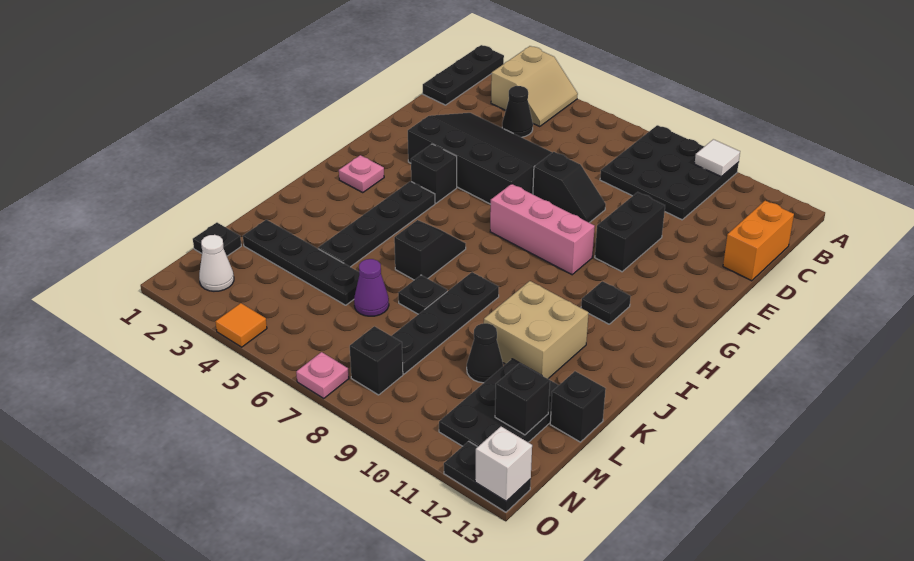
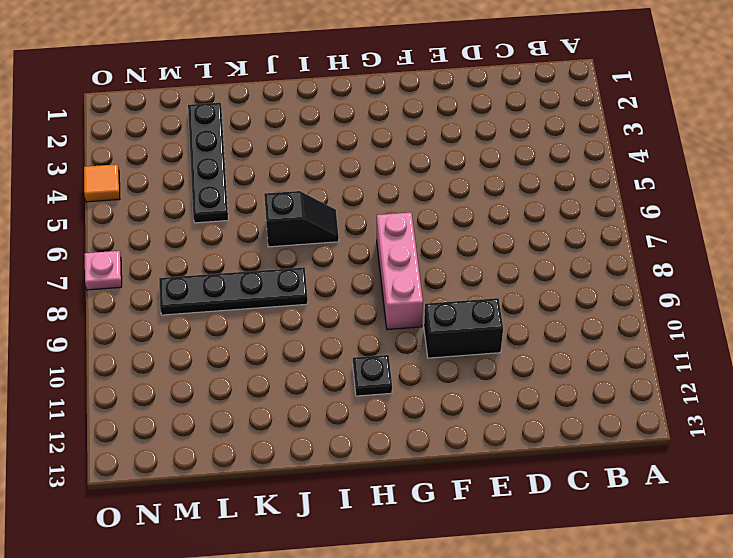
none -> black plate A1:C1 level 1
none -> tan slope A3:B4 level 1 top 3
none -> black plate A8:C10 level 1
none -> black cone C4 level 1

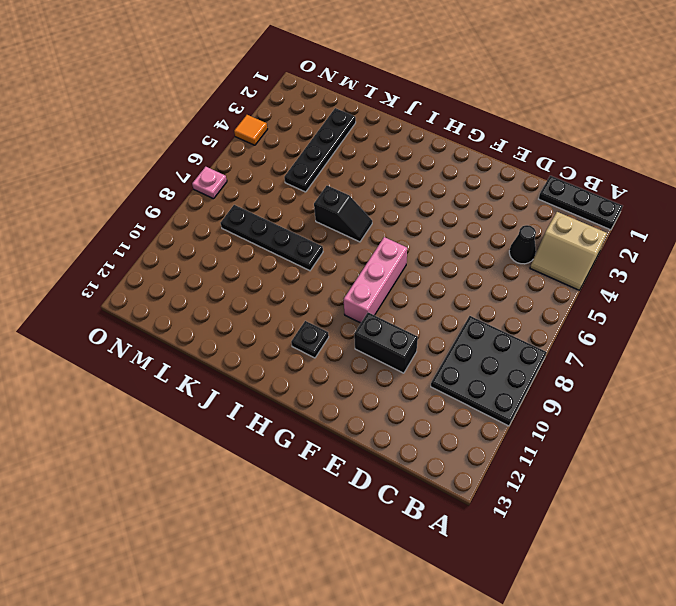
none -> orange brick C13:D13 level 1
none -> black slope D3:F6 level 1 top F
none -> black slope E7:E8 level 1 top 7
none -> black brick G4 level 1

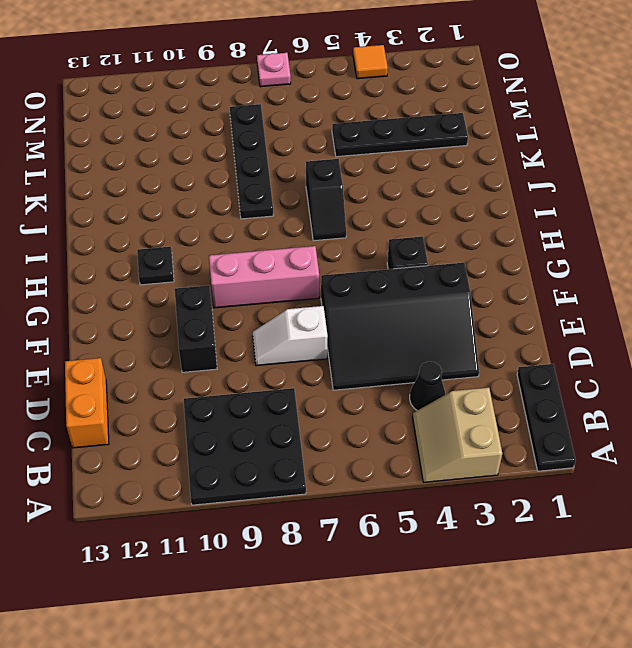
white slope E7:E8 level 1 top 7 -> black slope E7:E8 level 1 top 7
none -> pink plate H2 level 1
none -> black plate H4:K4 level 1
none -> tan brick J10:K11 level 1
none -> black plate K7 level 1

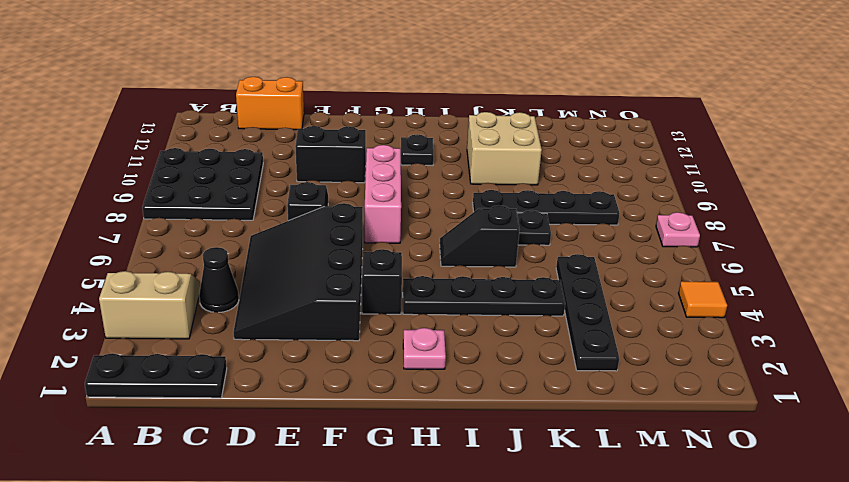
none -> purple cone L6 level 1
none -> black cone L10 level 1
none -> black plate L11:N12 level 1
none -> black brick L13 level 1

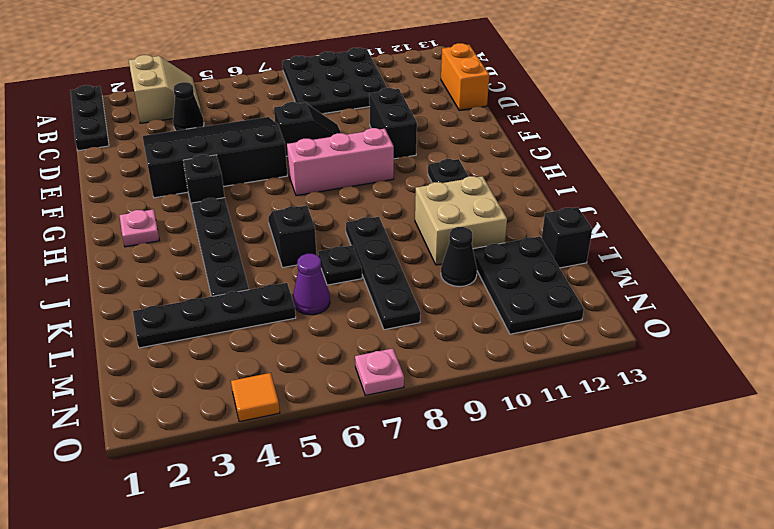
none -> black plate M1 level 1
none -> white cone N2 level 1
none -> black brick N8 level 1
none -> black plate O12:O13 level 1

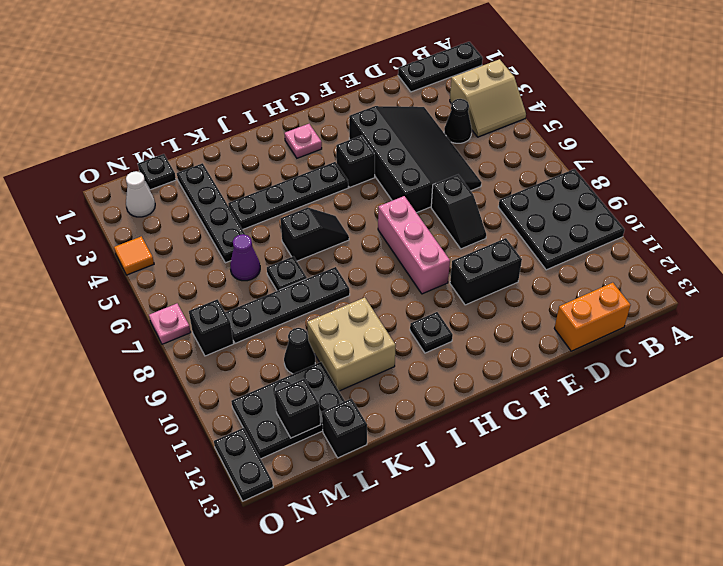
none -> white tile A10 level 2
none -> white brick O13 level 2

